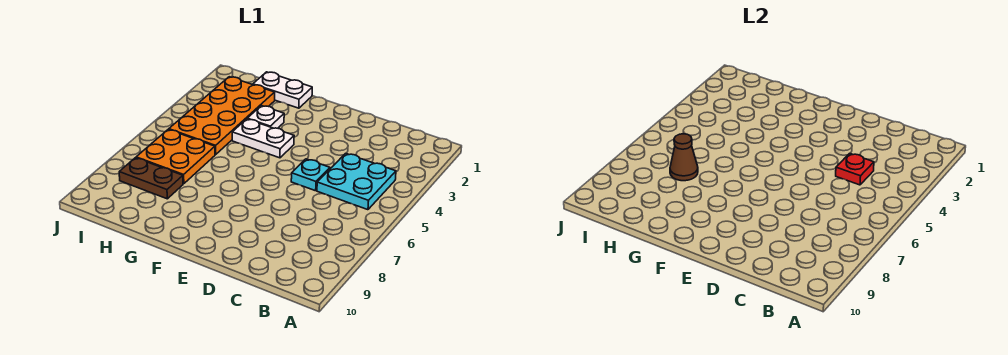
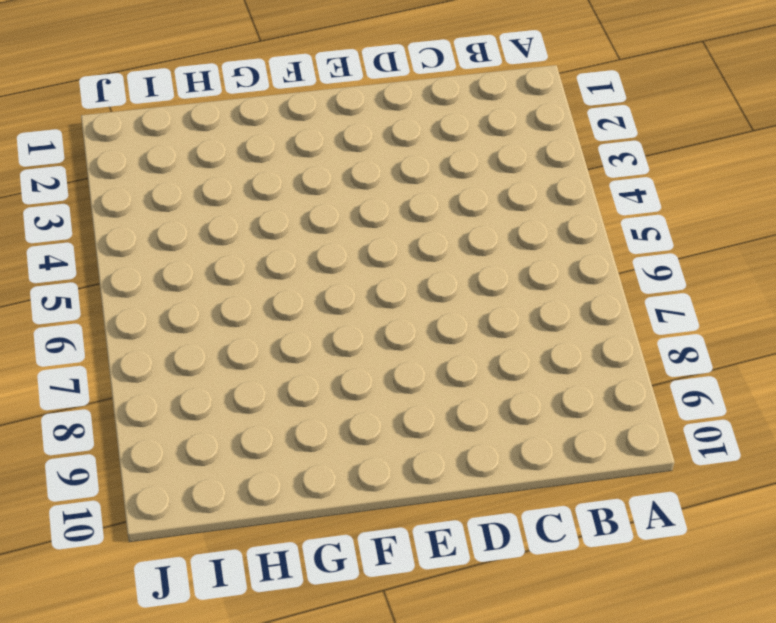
none -> cyan plate B4:C5 level 1
none -> cyan plate D5 level 1

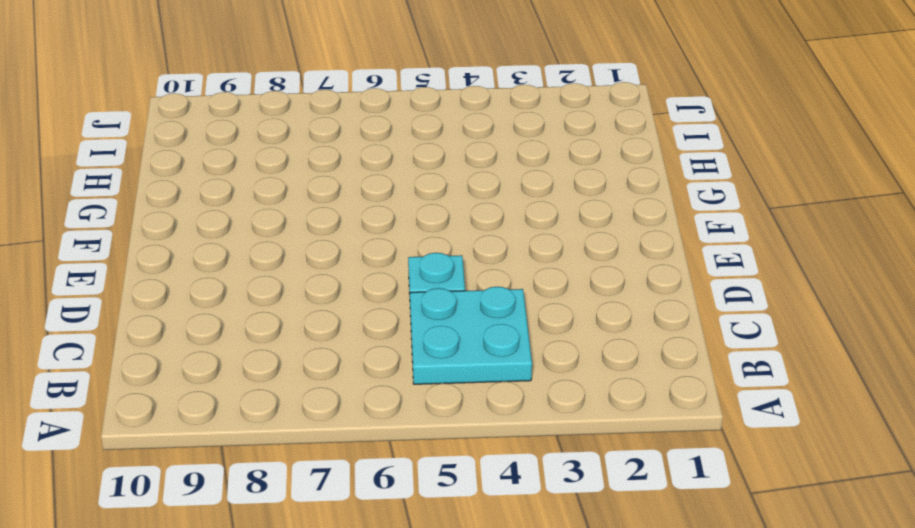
none -> white plate F4:G4 level 1
none -> white plate G1:H1 level 1

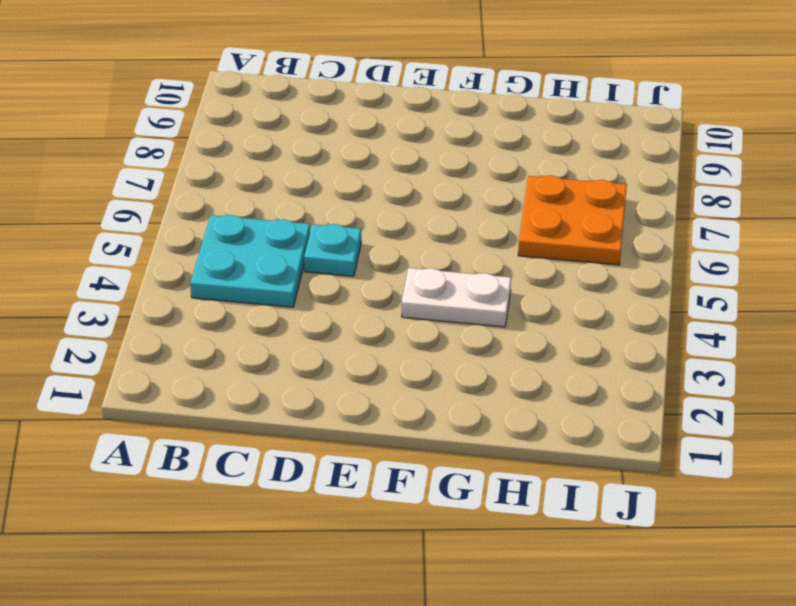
none -> white plate G1:H1 level 1
none -> white plate G3 level 1

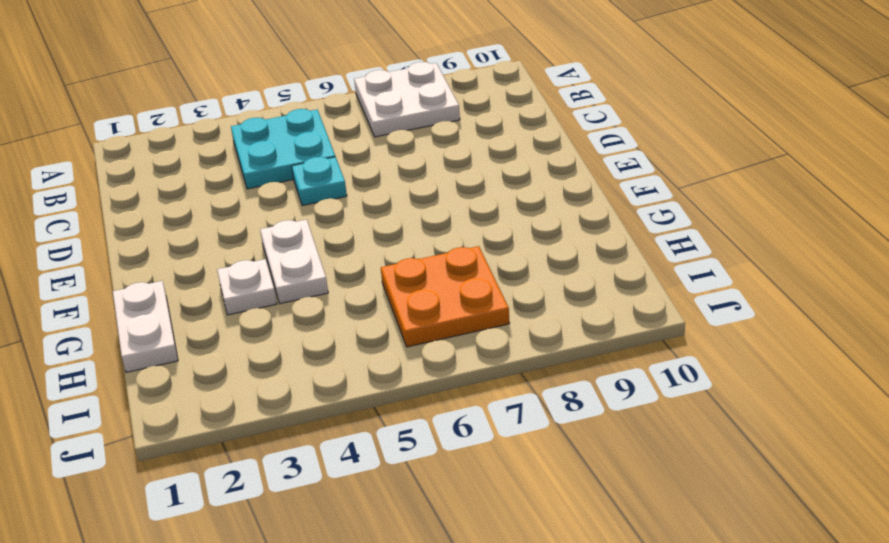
white plate A7:B8 level 1 -> none
none -> orange plate H2:I5 level 1
none -> brown plate H8:I8 level 1

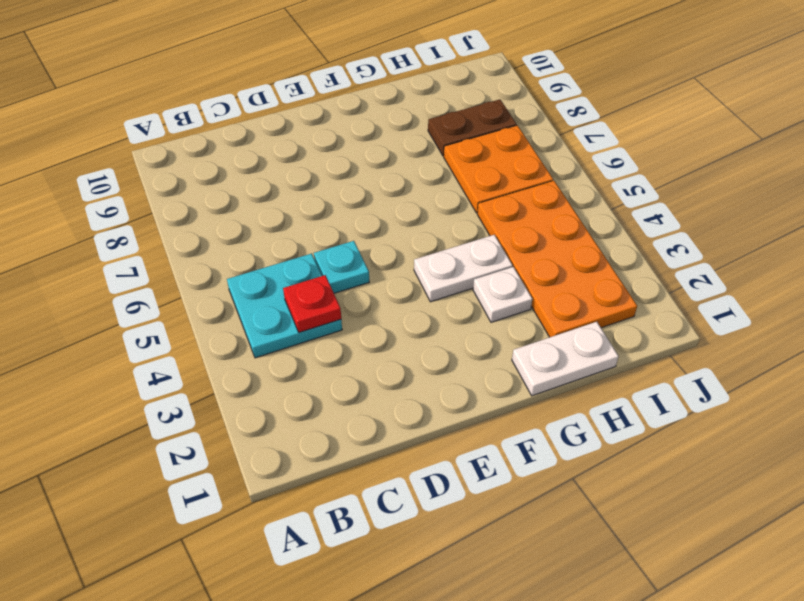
none -> brown cone H7 level 2

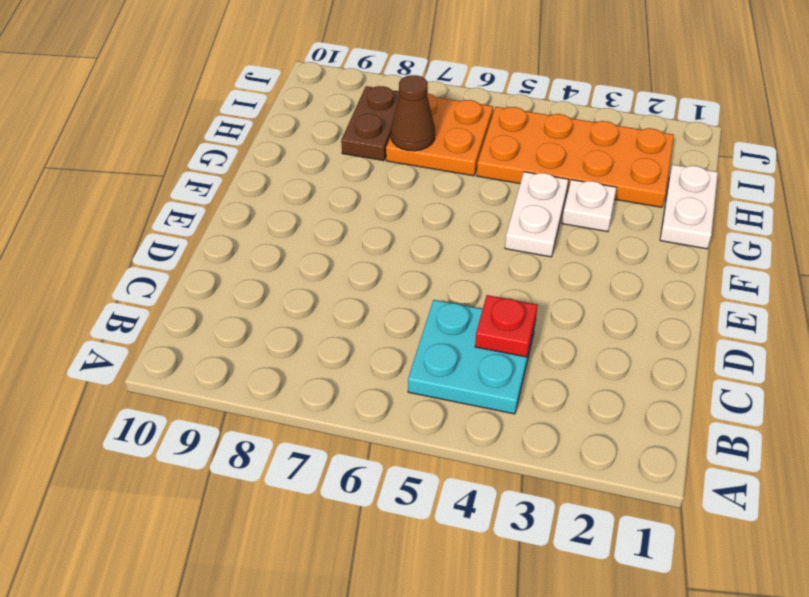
none -> cyan plate D5 level 1

